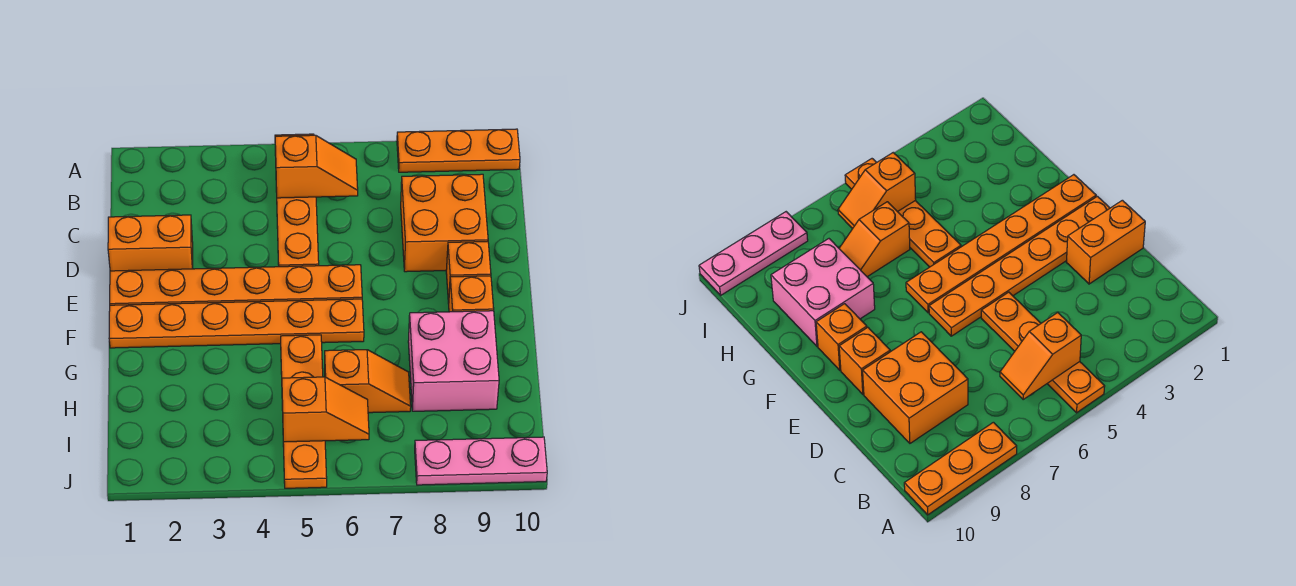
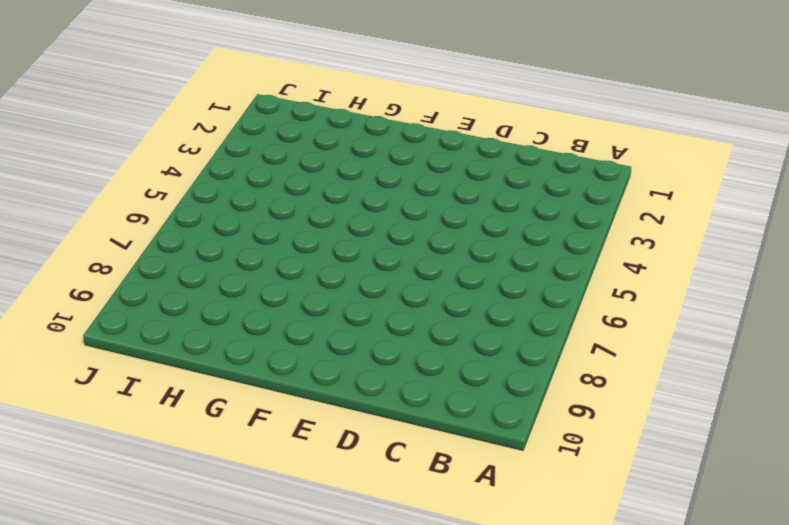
none -> orange plate A5:D5 level 1
none -> orange plate A8:A10 level 1
none -> orange brick C8:D9 level 1

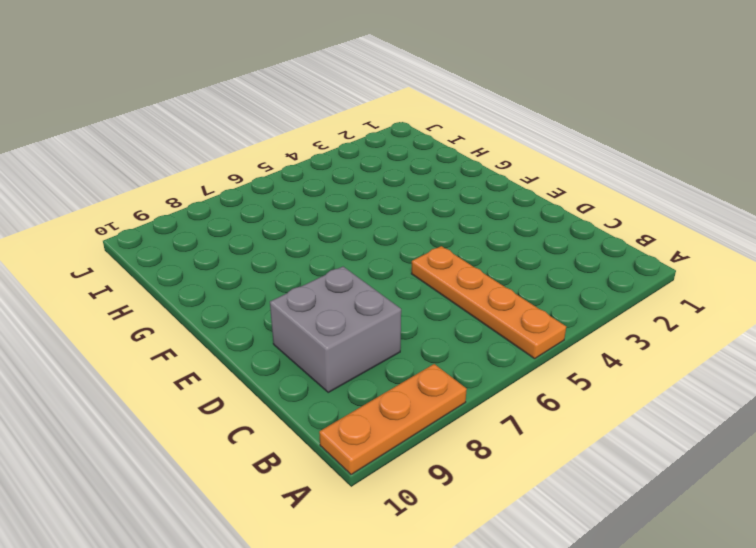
grey brick C8:D9 level 1 -> orange brick C8:D9 level 1
none -> orange brick D1:D2 level 1
none -> orange plate E1:E6 level 1
none -> orange brick E9 level 1

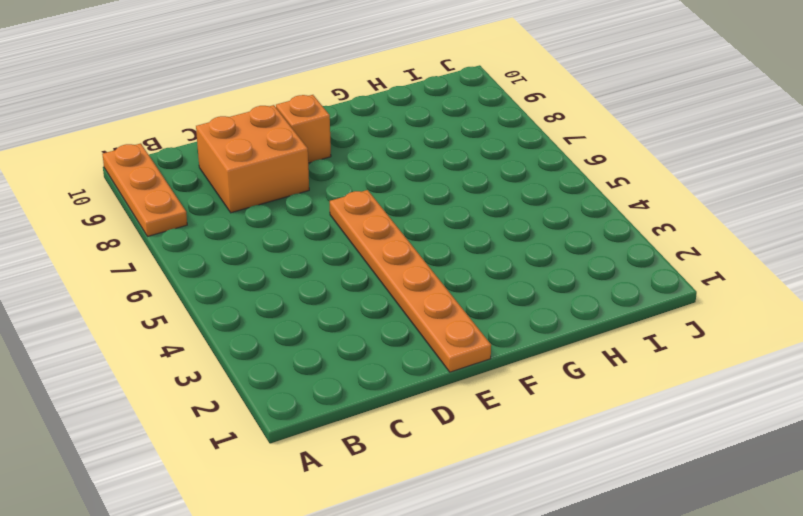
none -> orange plate A5:D5 level 1
none -> orange brick D1:D2 level 1
none -> orange plate F1:F6 level 1

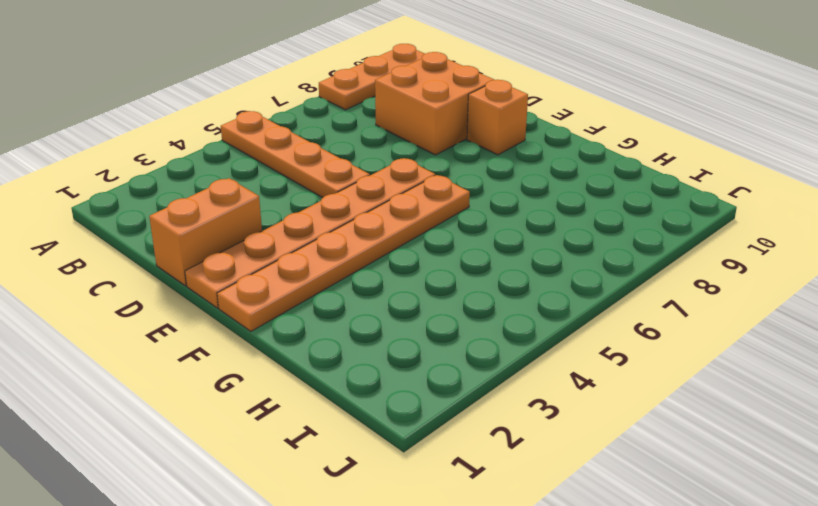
none -> orange brick F9 level 1
none -> orange plate G5:J5 level 1
none -> pink brick G8:H9 level 1

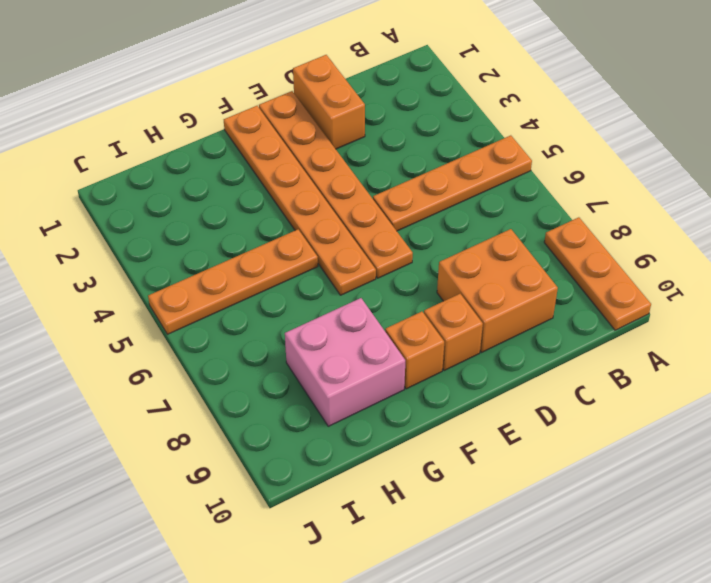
none -> orange slope H6:H7 level 1 top 6
none -> pink plate J8:J10 level 1
none -> orange slope B5:B6 level 2 top 5

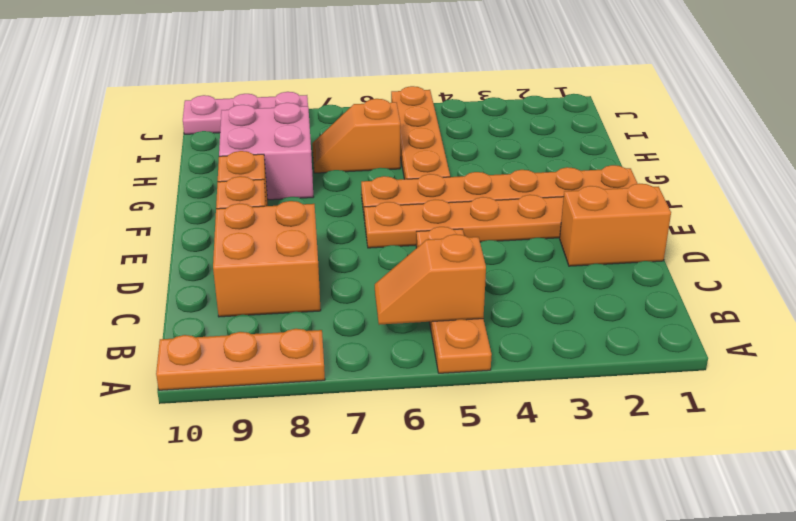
none -> orange slope I5:I6 level 2 top 5

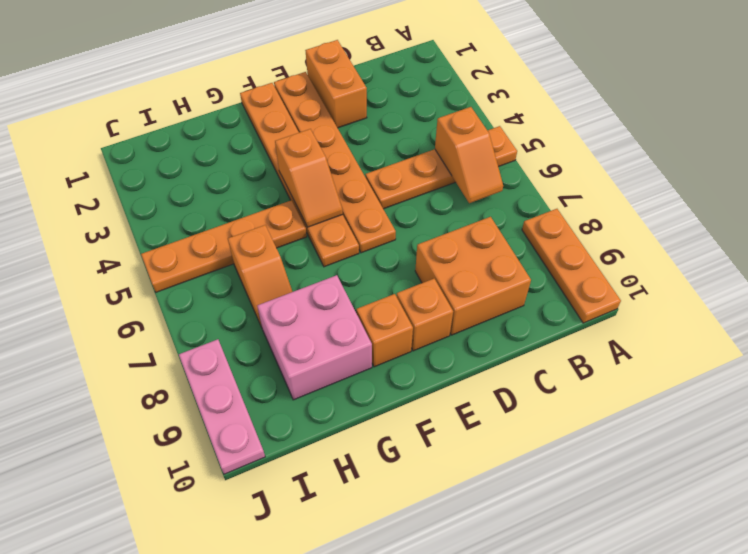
orange slope F4:F5 level 2 top 4 -> orange slope I5:I6 level 2 top 5

